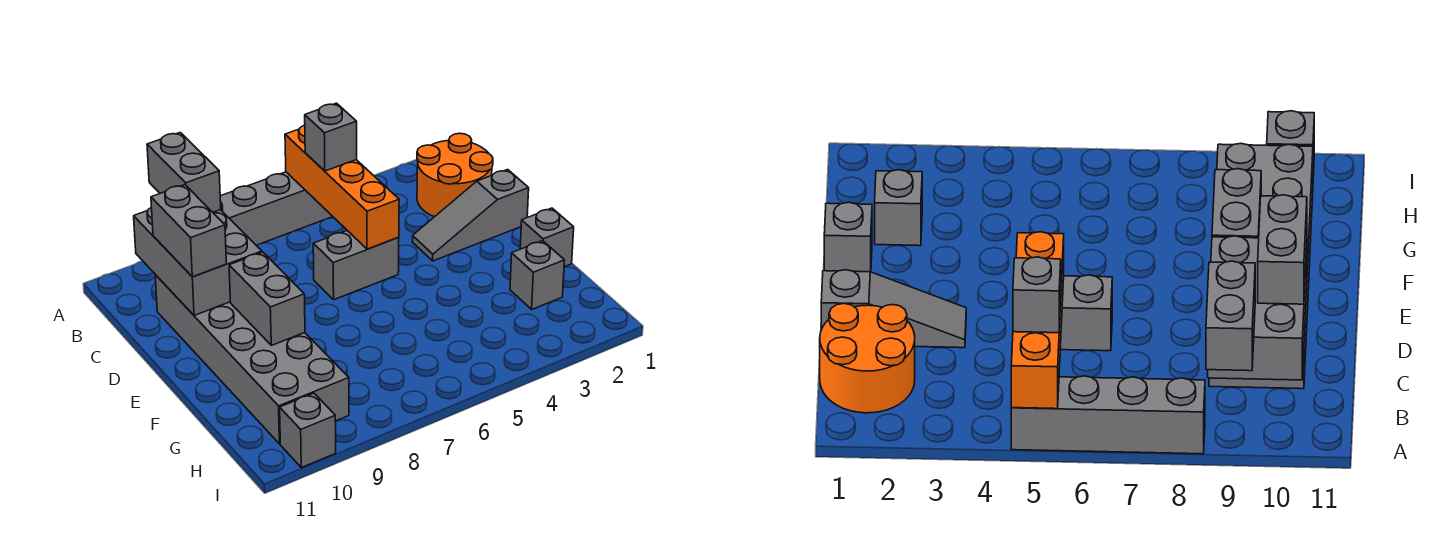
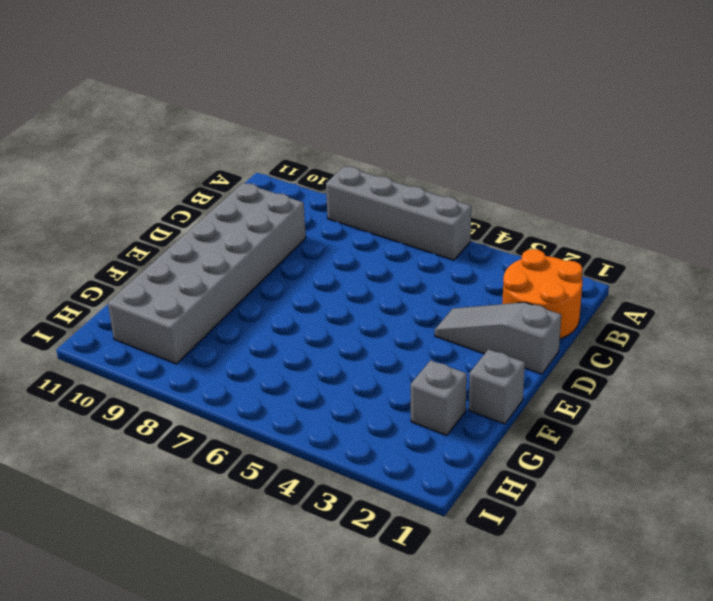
none -> grey brick D5:D6 level 1
none -> grey brick I10 level 1
none -> orange brick A5:D5 level 2

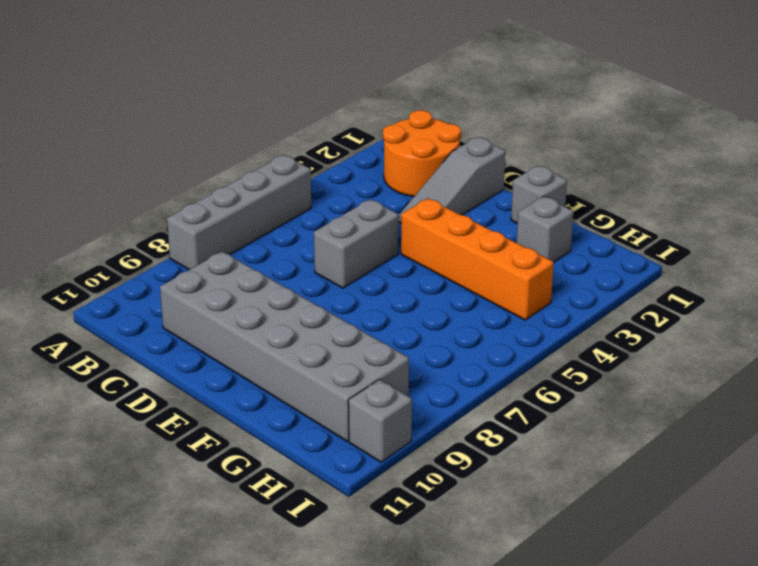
orange brick E4:H4 level 1 -> orange brick A5:D5 level 2
none -> grey brick B9:D10 level 2
none -> grey brick E9:F9 level 2
none -> grey brick A9:B9 level 3

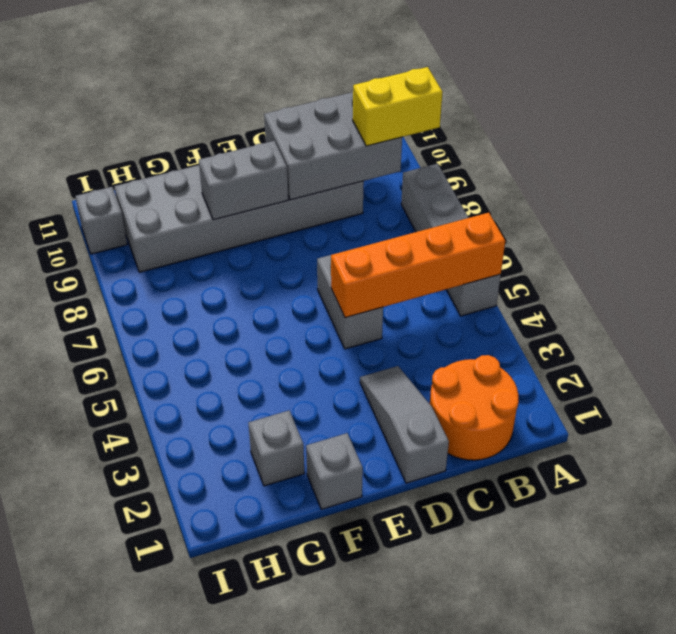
yellow brick A9:B9 level 3 -> grey brick A9:B9 level 3
none -> grey brick B5 level 3
none -> grey brick C10:D10 level 3

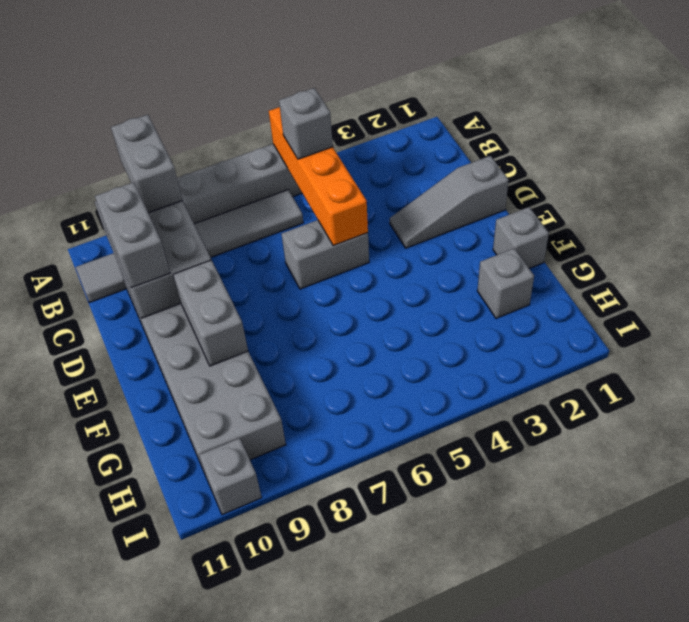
grey tile B6:B11 level 1 -> none
none -> orange round brick B1:C2 level 1

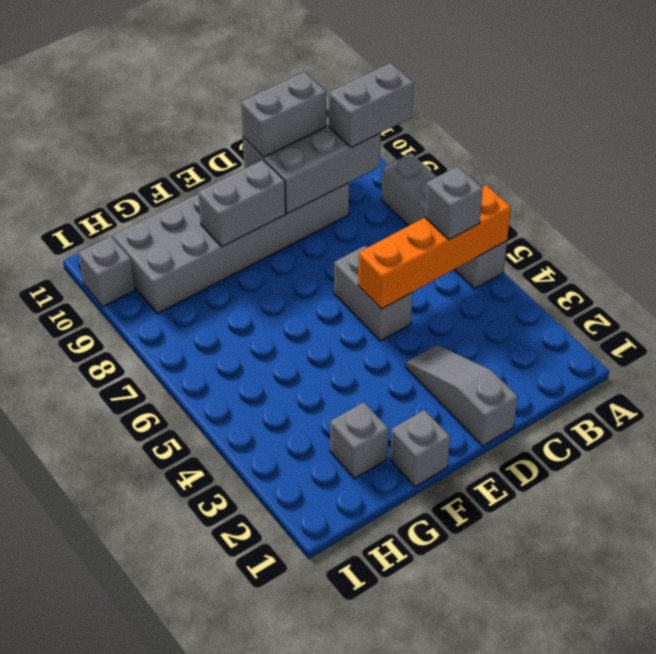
none -> orange round brick B1:C2 level 1

